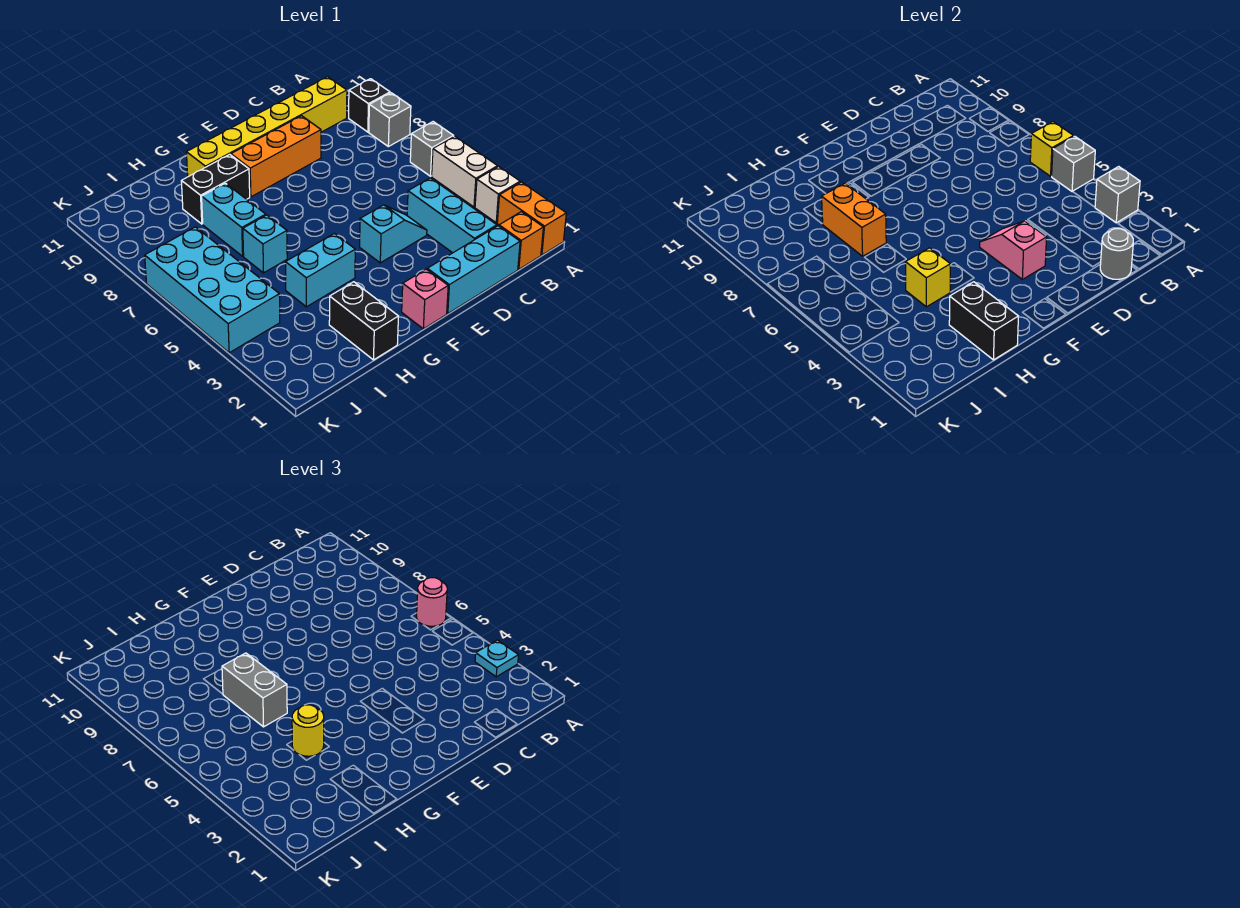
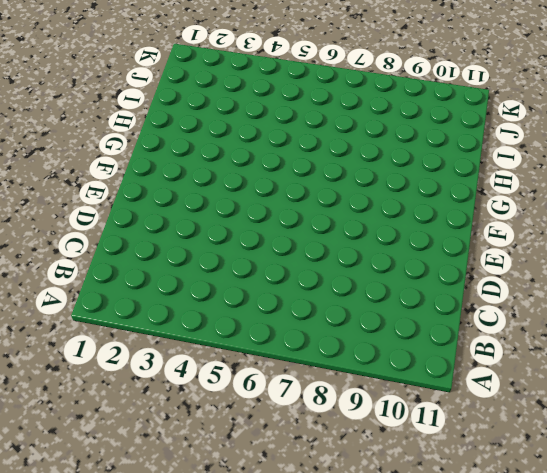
none -> orange brick A1:A2 level 1
none -> white brick A3 level 1
none -> white brick A4:A5 level 1
none -> grey brick A6 level 1

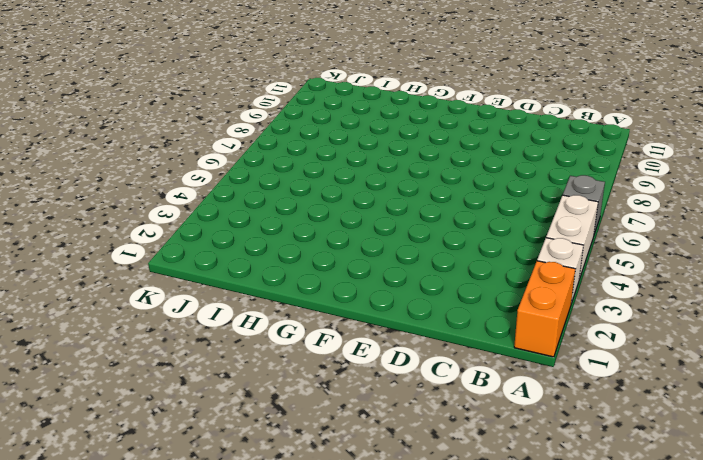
none -> grey brick A8 level 1
none -> black brick A9 level 1
none -> orange brick B1 level 1
none -> yellow brick B10:G10 level 1

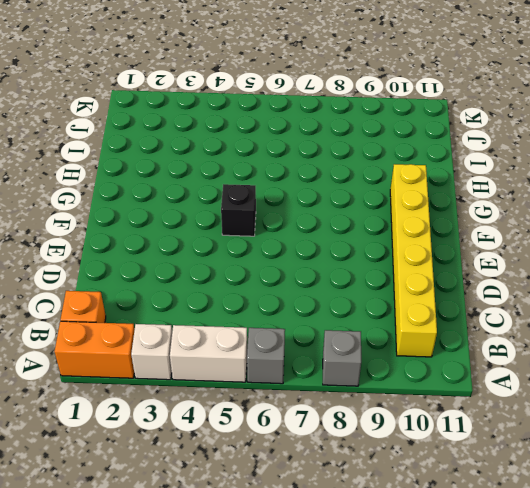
black brick F5 level 1 -> black brick A9 level 1
none -> cyan brick C1:E1 level 1
none -> cyan brick C2:C4 level 1
none -> cyan slope D4:E4 level 1 top E
none -> orange brick D9:F9 level 1

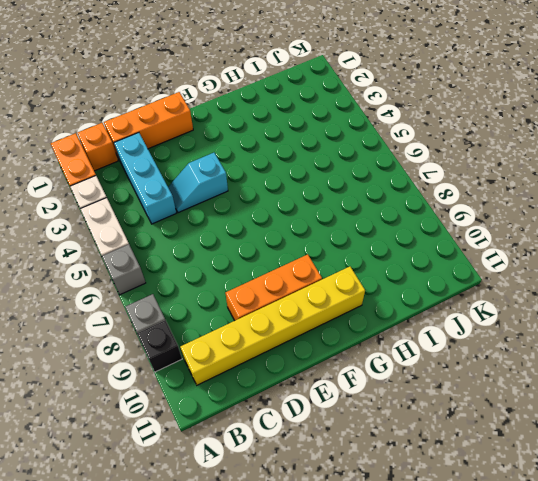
orange brick C1:E1 level 1 -> cyan brick C1:E1 level 1
none -> pink brick F1 level 1
none -> cyan brick G4:H4 level 1
none -> black brick G9:H9 level 1
none -> black brick H1:H2 level 1

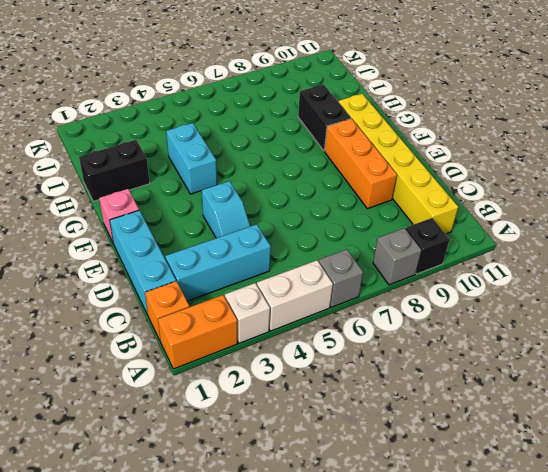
none -> cyan brick H6 level 1
none -> cyan brick H7:H8 level 1
none -> cyan brick J4:K7 level 1
none -> grey brick A3 level 2

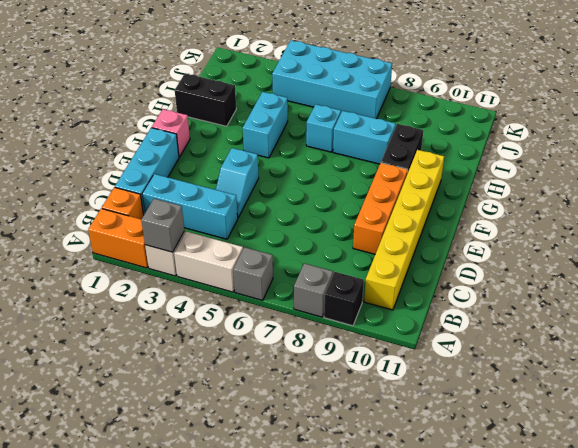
none -> grey brick A5 level 2
none -> yellow brick A6 level 2
none -> grey round brick C1 level 2
none -> pink slope E3:E4 level 2 top 3

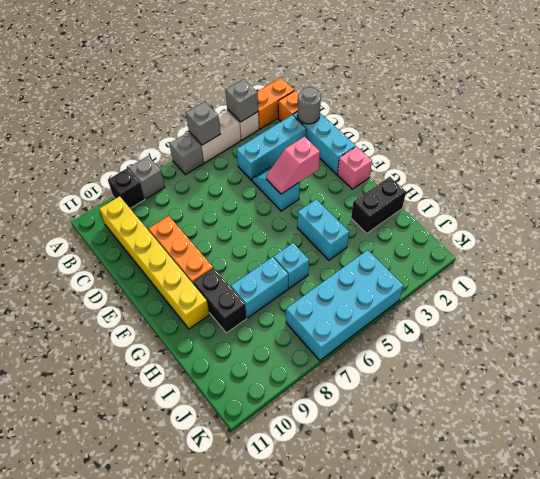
none -> yellow brick A6 level 2
none -> black brick H1:H2 level 2
none -> yellow brick H4 level 2
none -> orange brick H7:H8 level 2

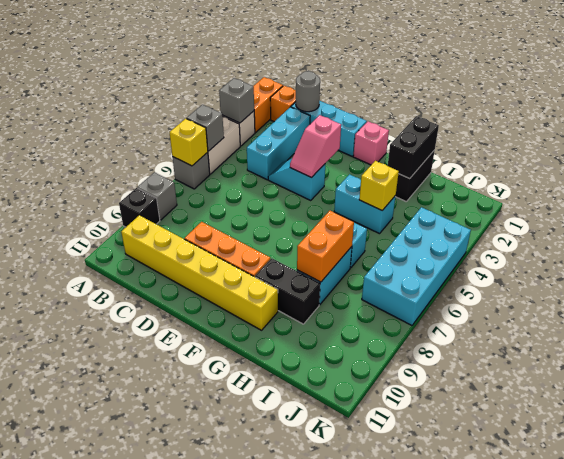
none -> cyan plate A3 level 3
none -> pink round brick A6 level 3
none -> yellow round brick H4 level 3
none -> grey brick H6:H7 level 3

